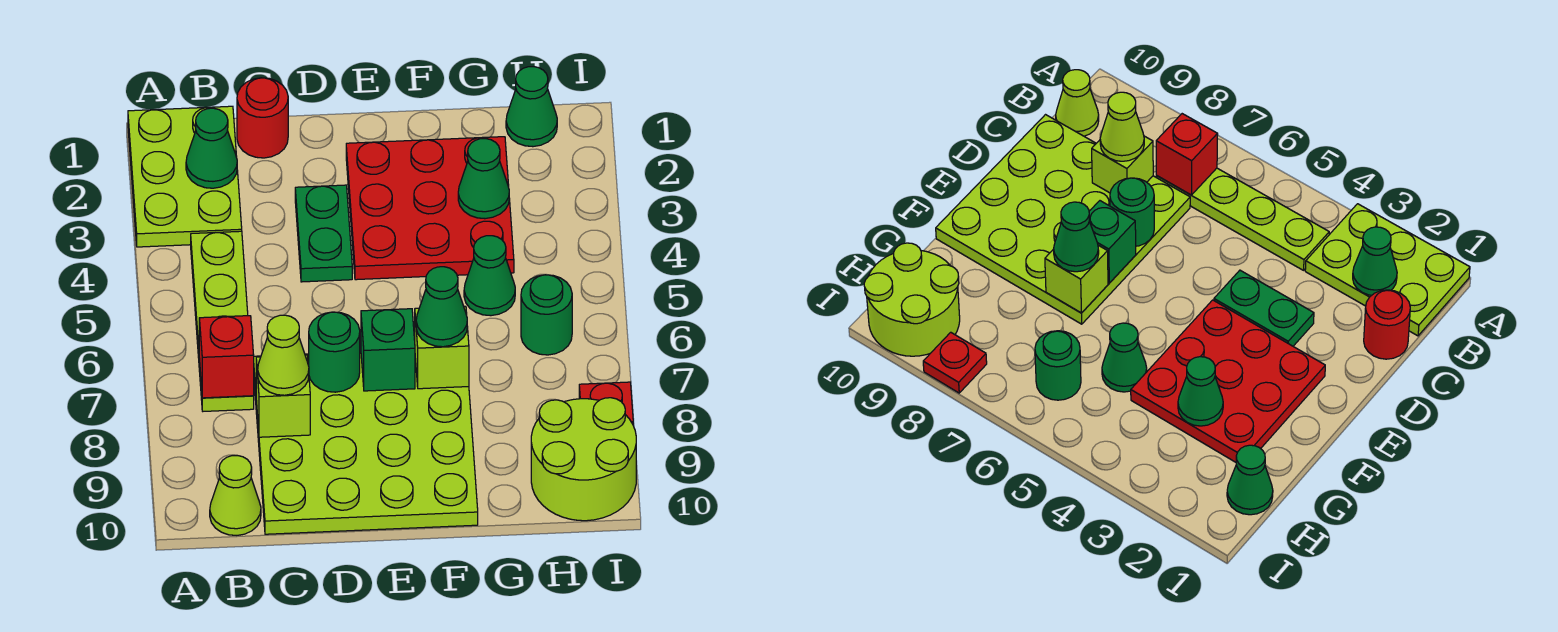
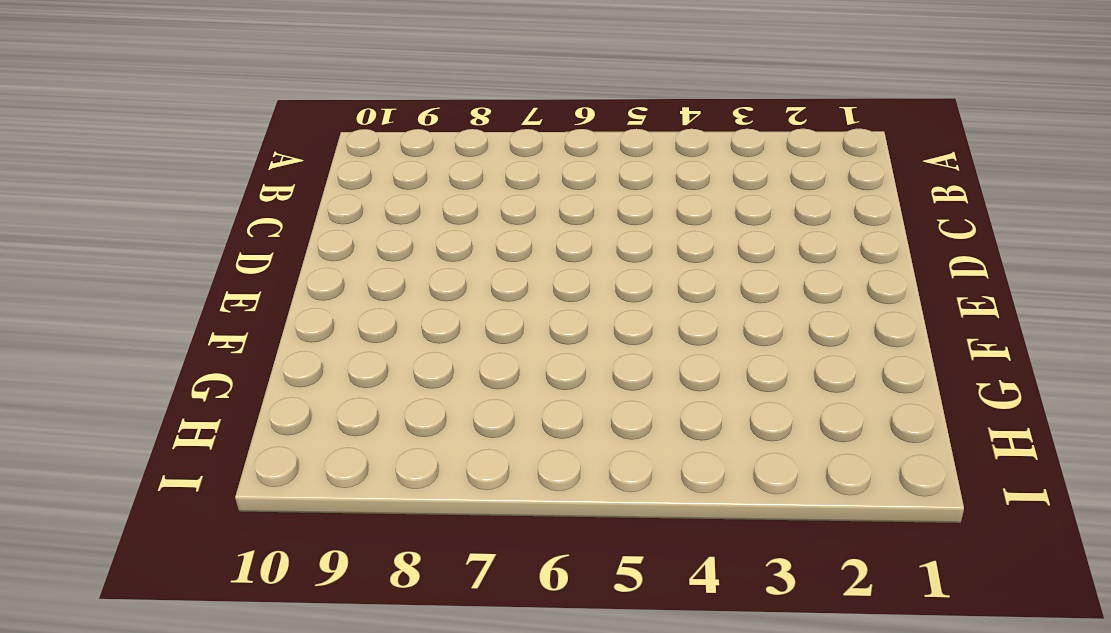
none -> lime plate A1:B3 level 1
none -> lime plate B4:B7 level 1
none -> lime cone B10 level 1

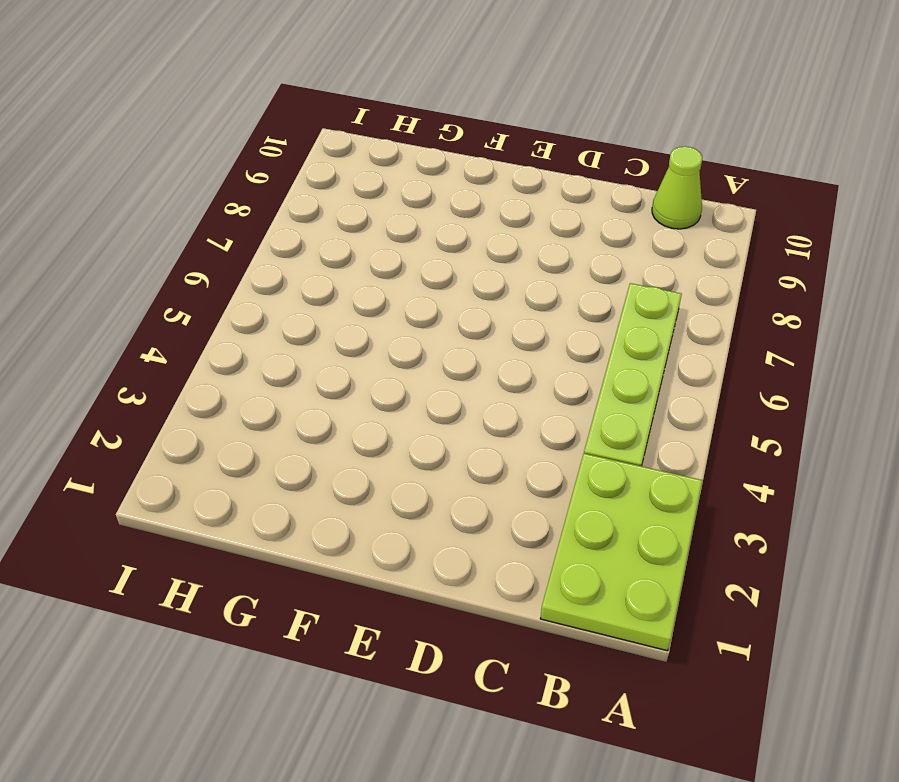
none -> red round brick C1 level 1
none -> lime plate C7:F10 level 1
none -> green plate D3:D4 level 1

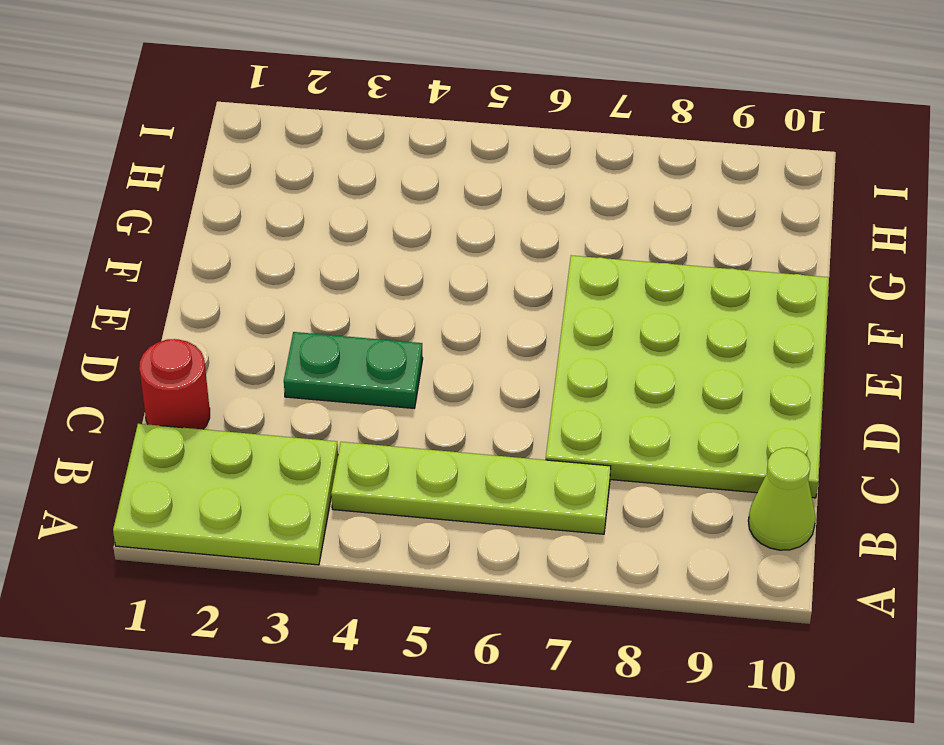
none -> red plate E2:G4 level 1
none -> green cone G5 level 1
none -> green cone H1 level 1

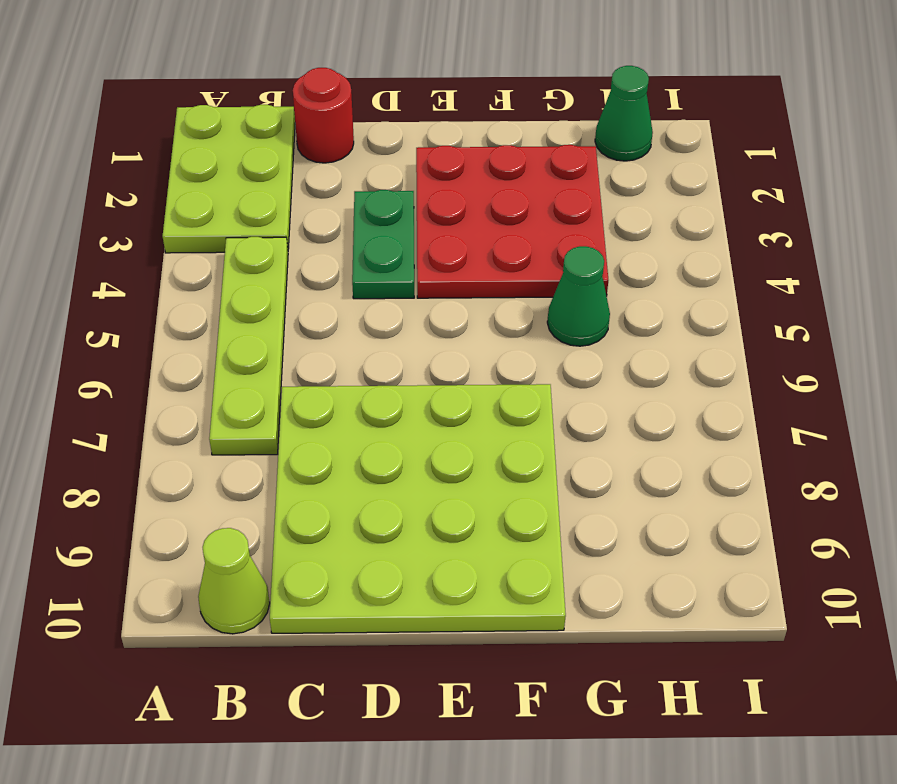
none -> green round brick H6 level 1
none -> lime round brick H9:I10 level 1
none -> red plate I8 level 1

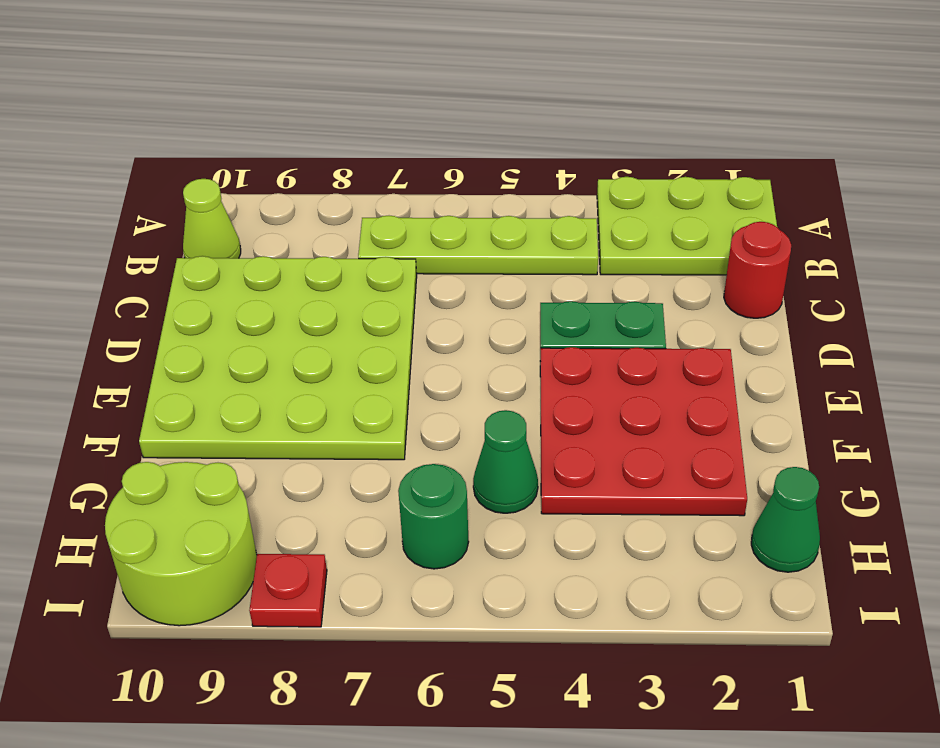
none -> green cone B2 level 2
none -> red brick B7 level 2
none -> lime brick C8 level 2

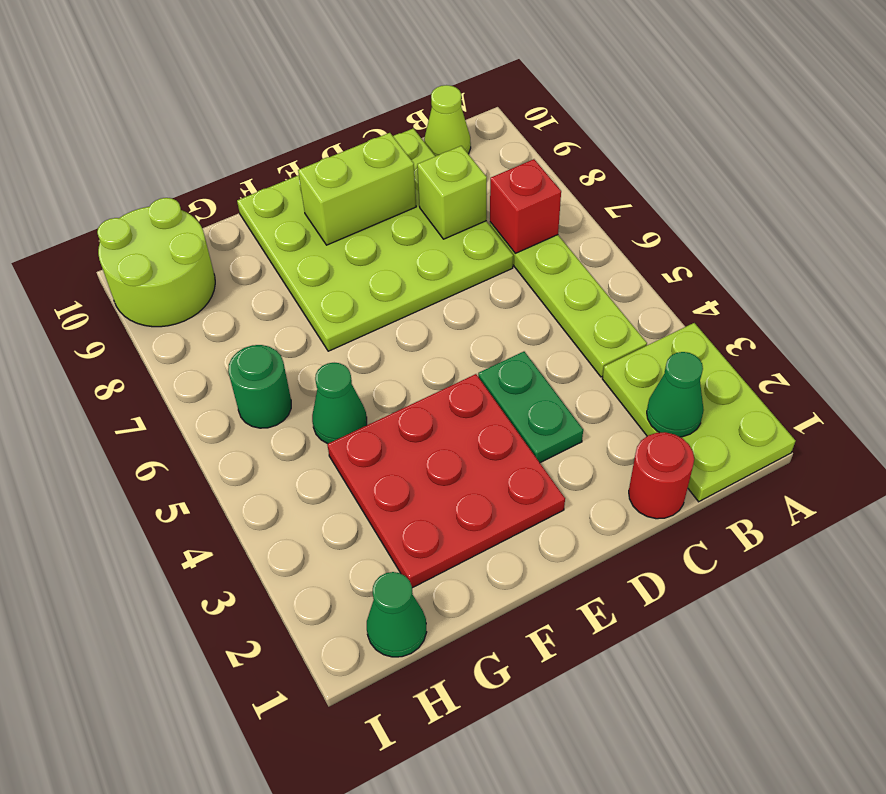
lime brick D9:E9 level 2 -> none
none -> red plate I8 level 1
none -> green round brick D7 level 2
none -> green brick E7 level 2

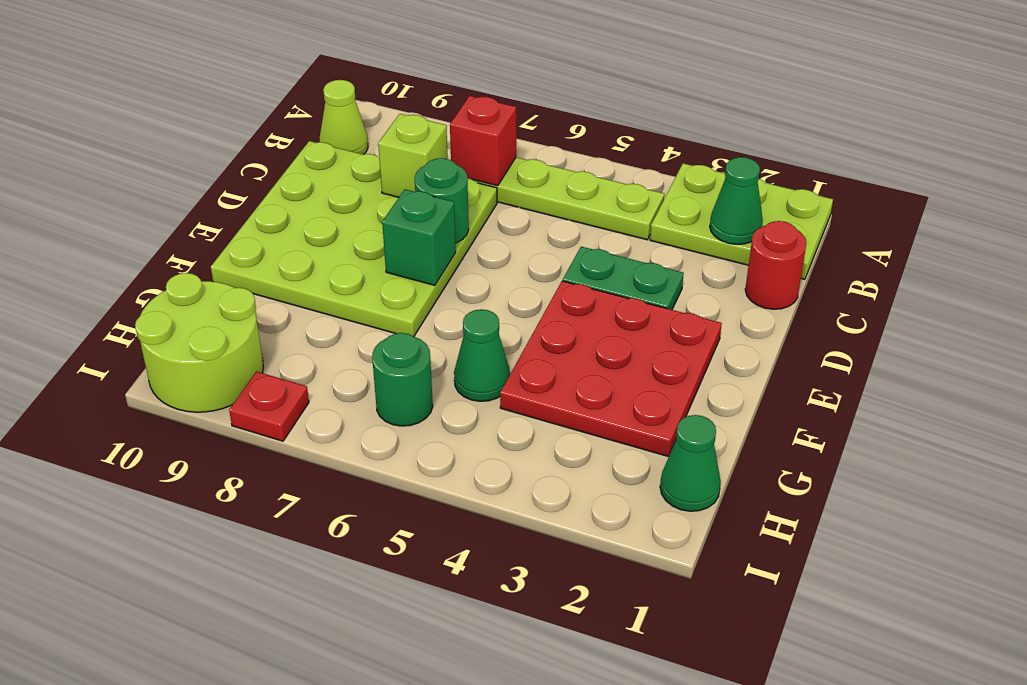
none -> lime brick F7 level 2
none -> green cone G3 level 2
none -> lime cone C8 level 3

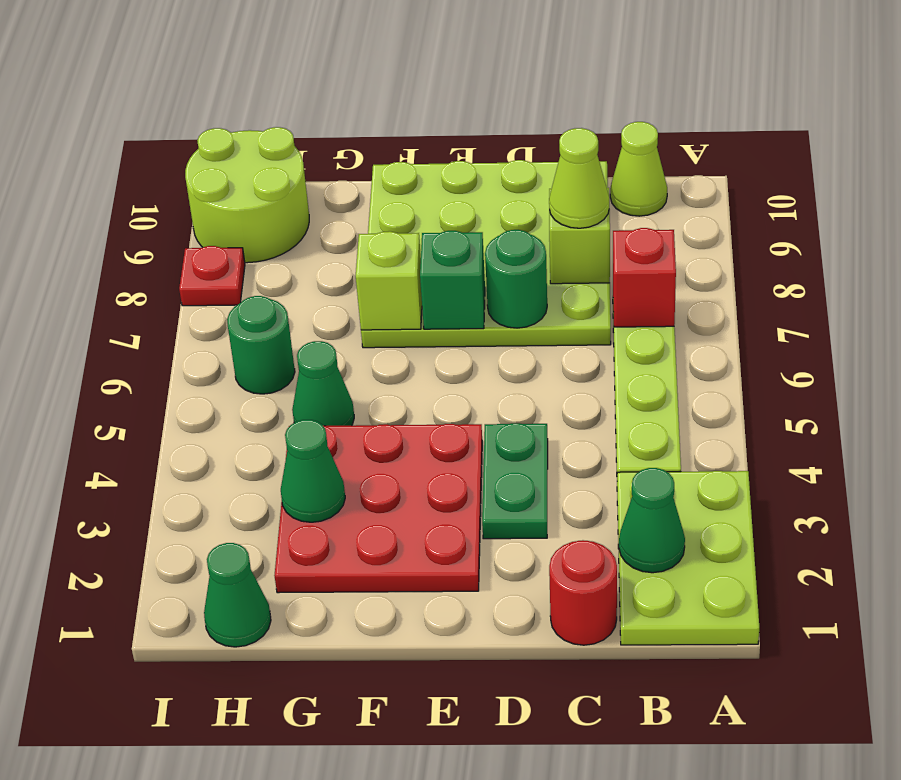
none -> green cone F7 level 3

